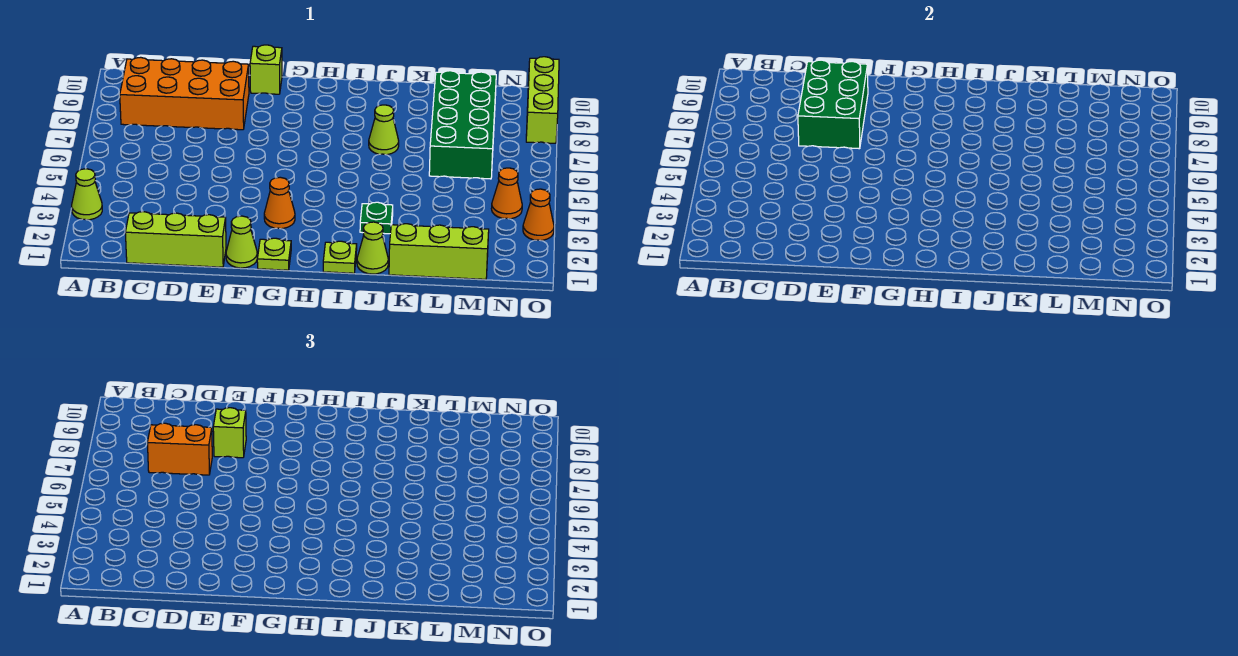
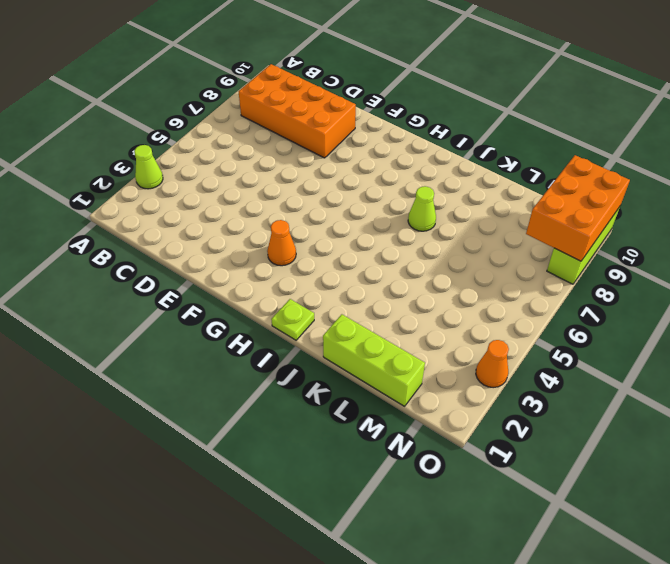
orange brick N8:O10 level 2 -> none
none -> lime brick C1:E1 level 1
none -> lime cone F1 level 1
none -> lime brick F10 level 1

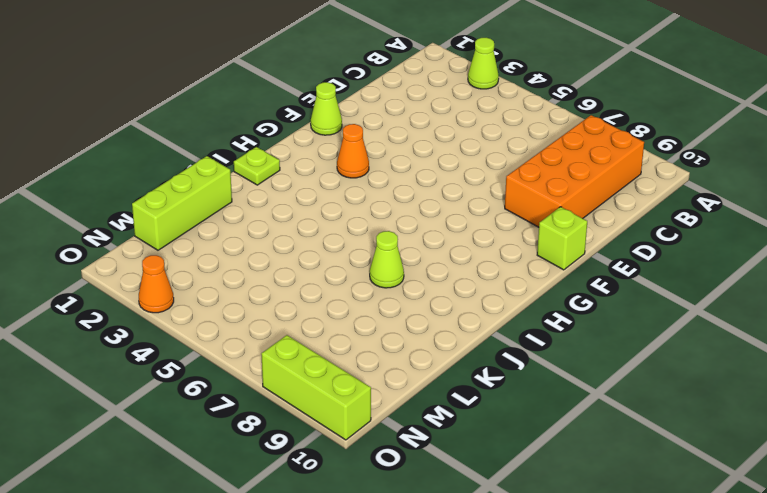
none -> lime brick C1:E1 level 1
none -> lime plate G1 level 1
none -> lime cone J1 level 1

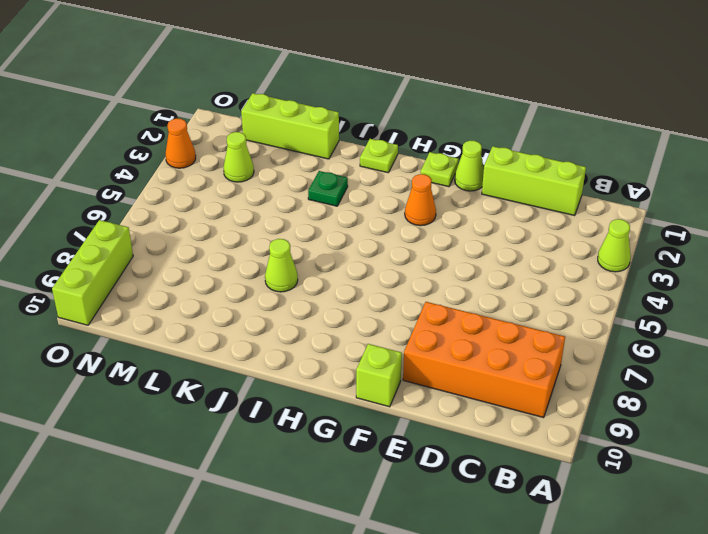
lime cone M3 level 1 -> lime cone J1 level 1
none -> green brick L6:M9 level 1
none -> orange cone N4 level 1
none -> green brick D7:E9 level 2

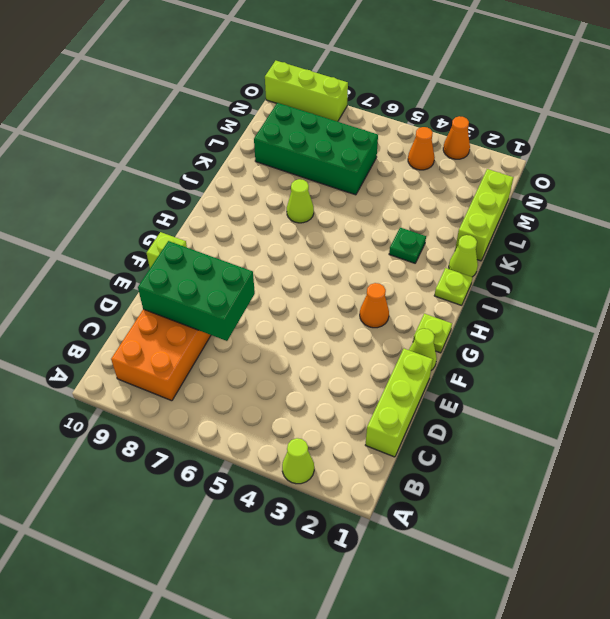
none -> orange brick C7:D7 level 3
none -> lime brick E8 level 3

